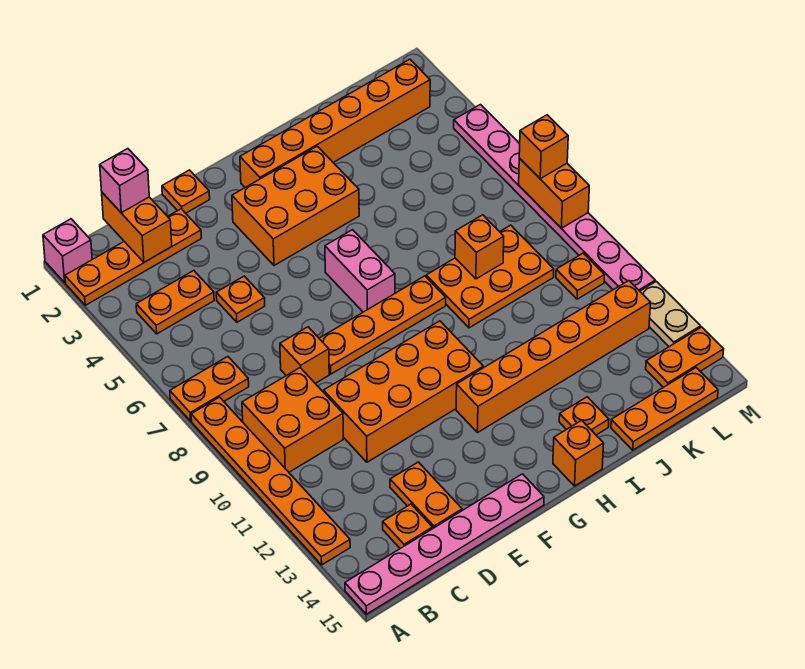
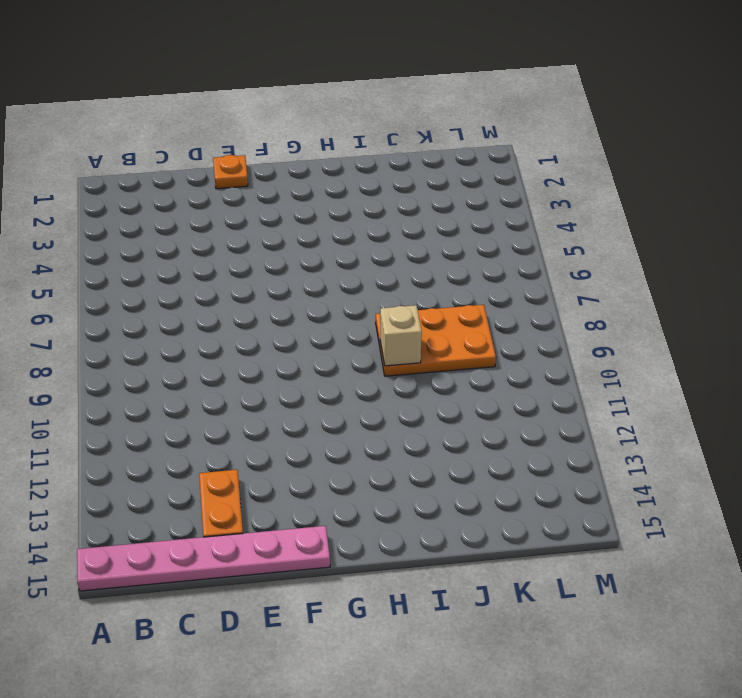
tan brick I9 level 2 -> none
none -> pink brick A1 level 1
none -> orange plate A2:D2 level 1
none -> orange plate A7:B7 level 1
none -> orange plate A8:A13 level 1

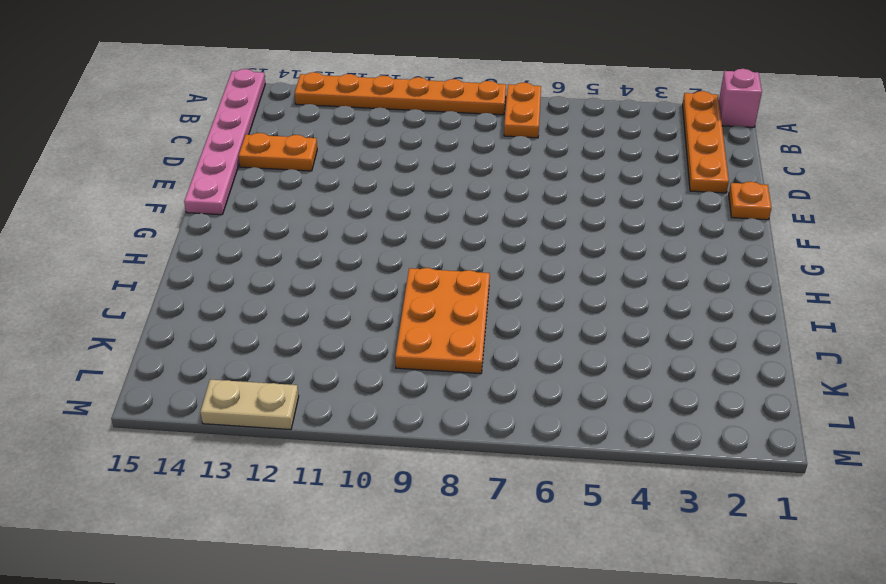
none -> orange plate B4:C4 level 1
none -> orange brick B9:C10 level 1
none -> orange plate C14 level 1
none -> orange plate D5 level 1

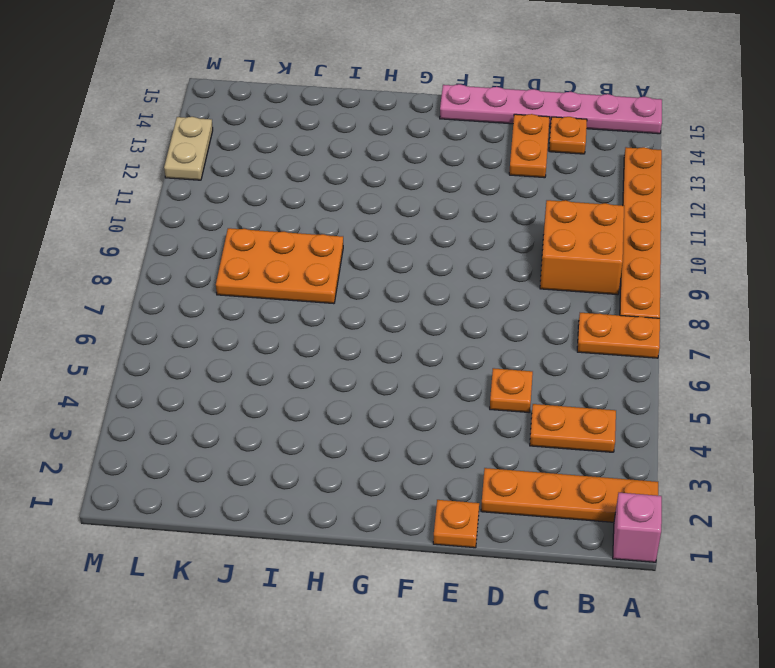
none -> orange brick D8 level 1
none -> orange brick D10:G11 level 1
none -> orange plate E8:H8 level 1
none -> orange brick F3:H4 level 1

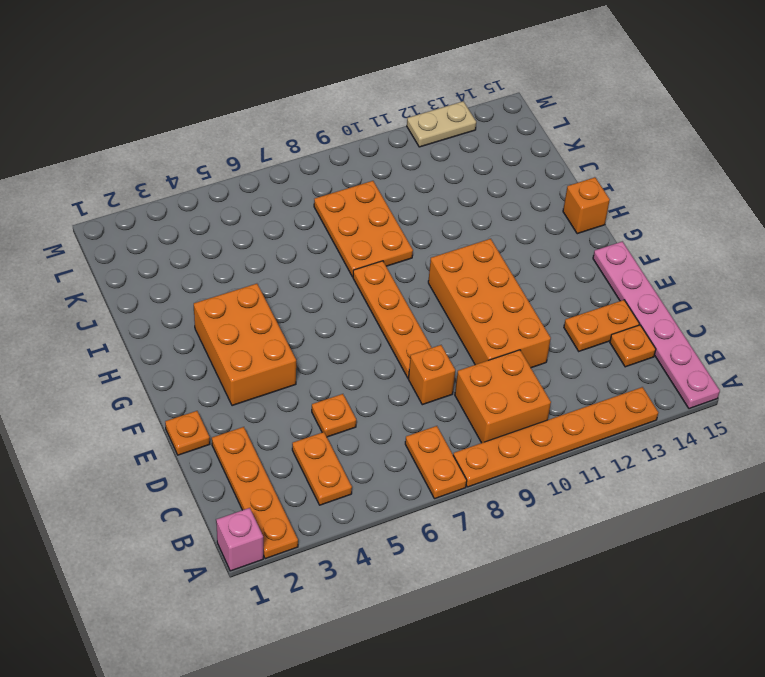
none -> orange brick G2:L2 level 1
none -> pink brick G6:G7 level 1
none -> orange brick G12:L12 level 1
none -> orange plate I14 level 1

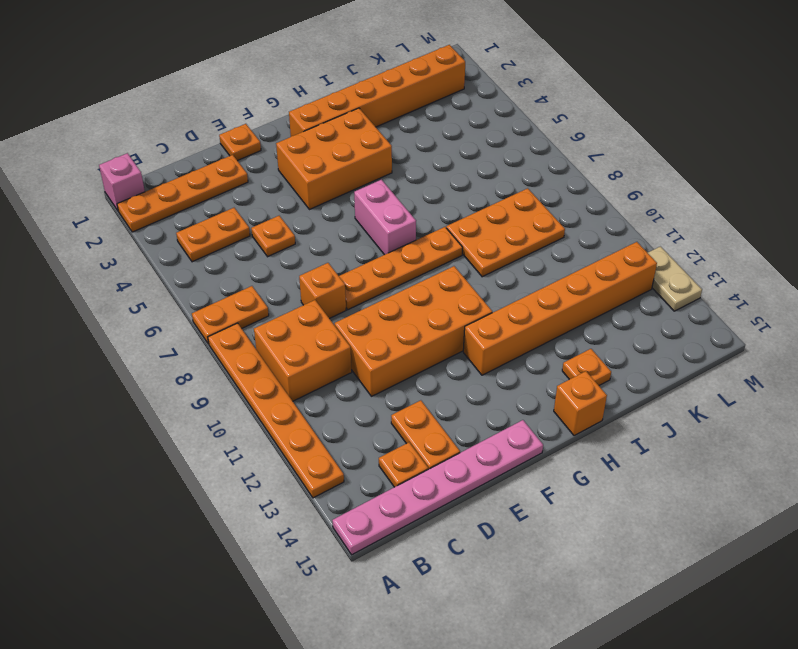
none -> orange plate J15:L15 level 1
none -> orange plate L10 level 1
none -> orange plate L14:M14 level 1
none -> pink plate M4:M11 level 1

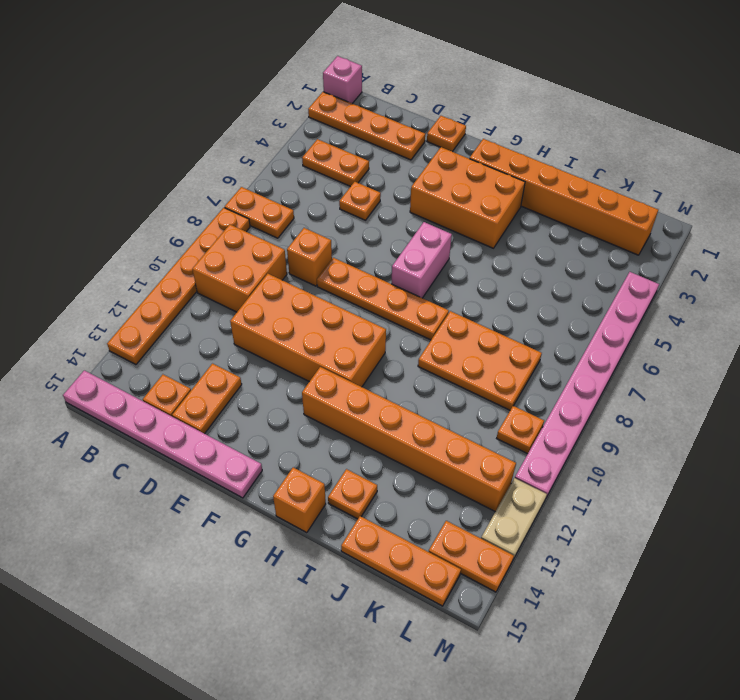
none -> orange brick C1:C2 level 2
none -> orange brick J8 level 2
none -> orange brick M7:M8 level 2
none -> pink brick C1 level 3

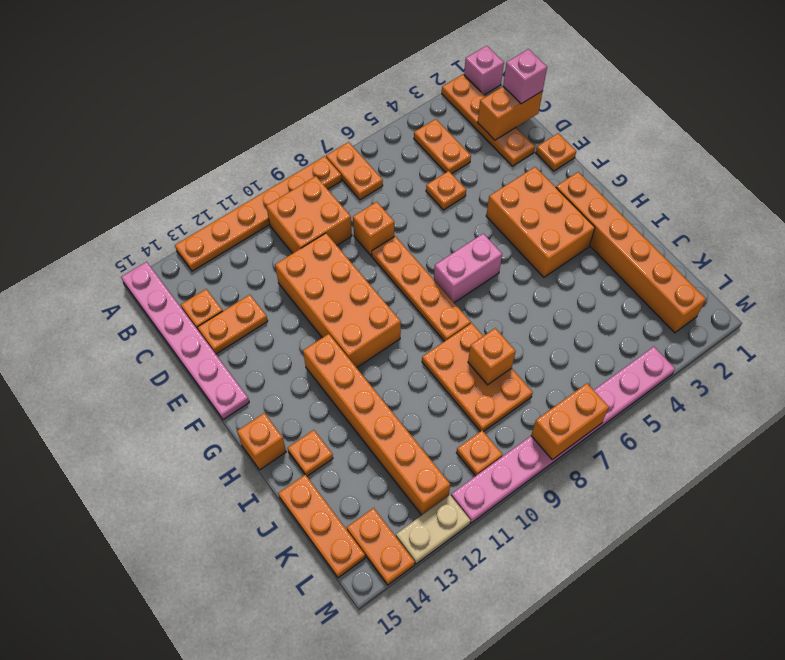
none -> orange brick M7 level 3

